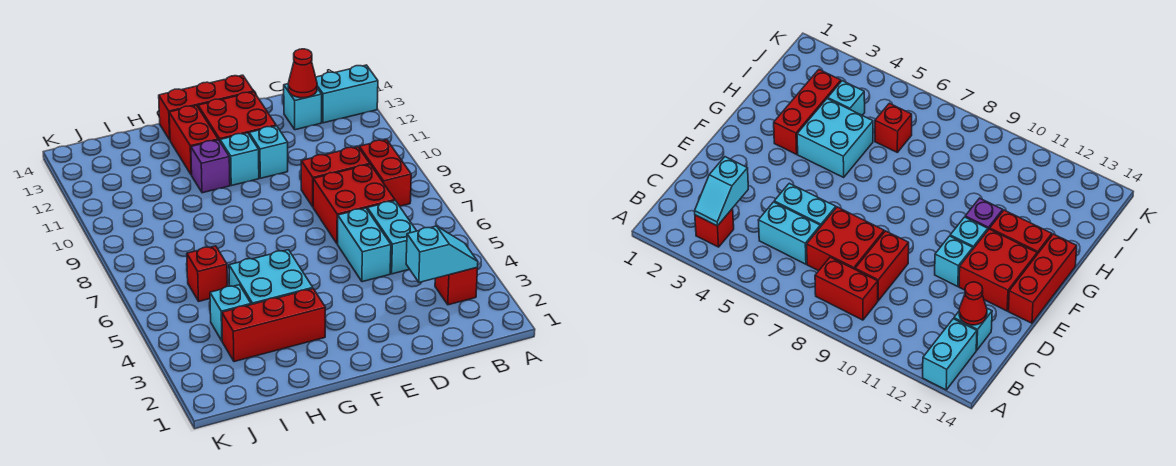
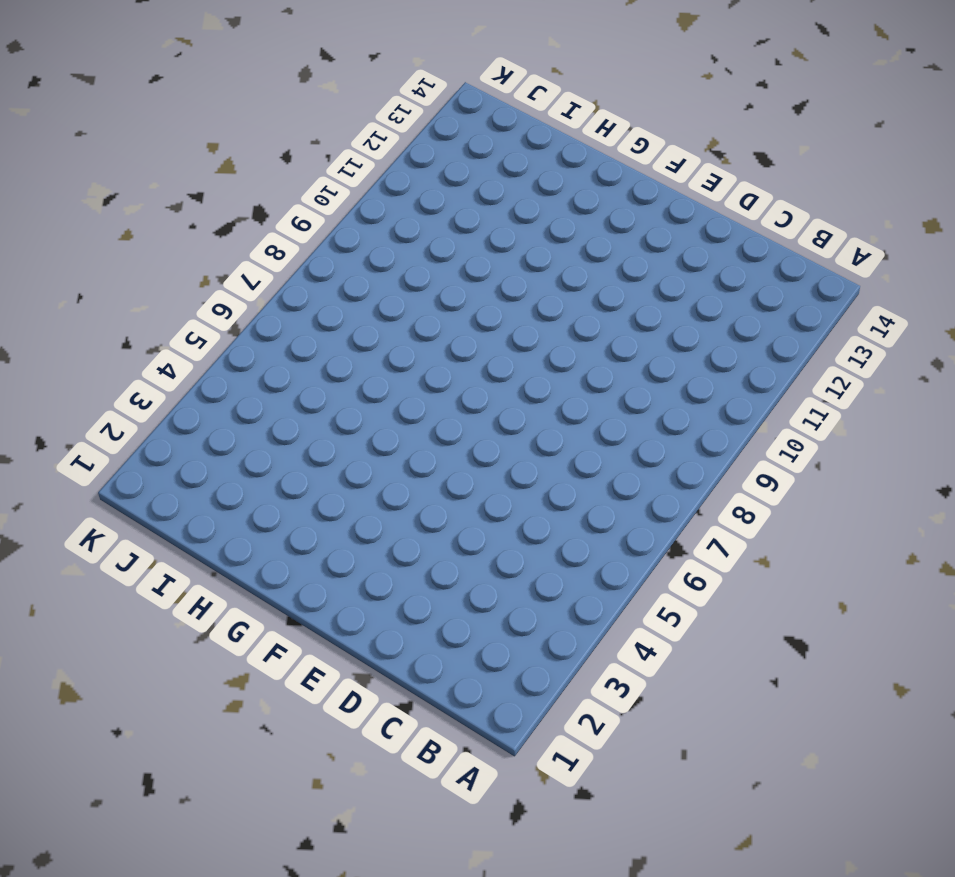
none -> cyan brick A13:B13 level 1
none -> red brick B3 level 1
none -> red brick B8:B9 level 1

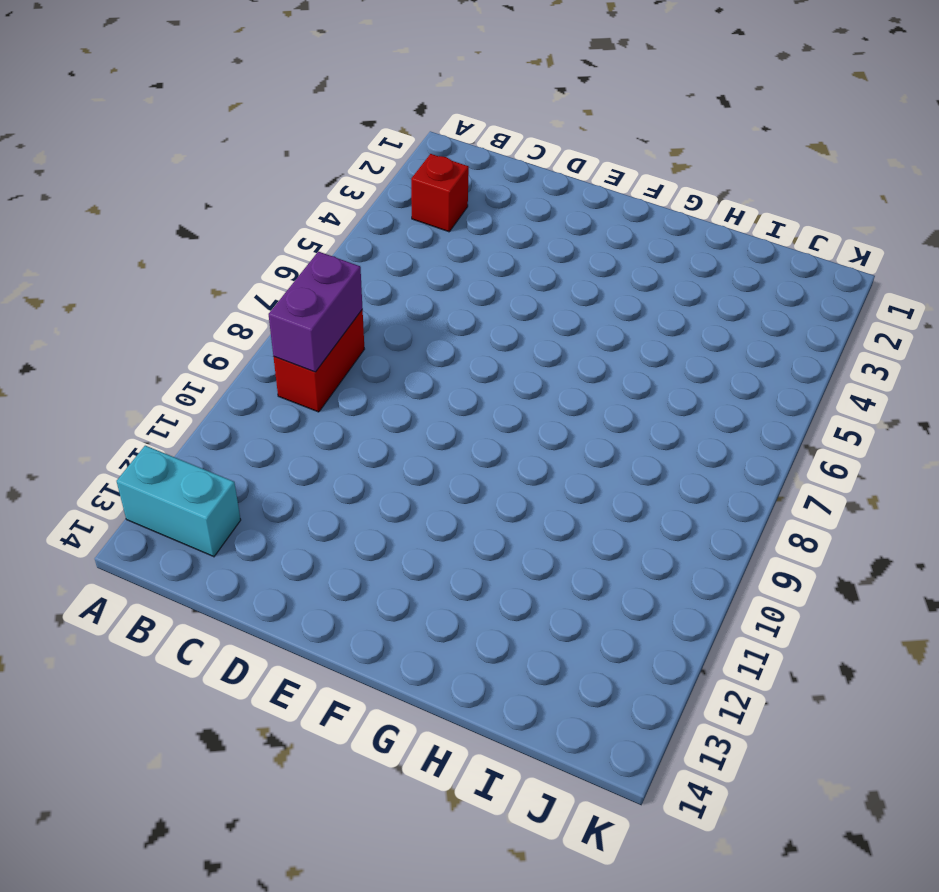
purple brick B8:B9 level 2 -> none
none -> cyan brick C5:C6 level 1
none -> red brick C7:D8 level 1
none -> red brick C9:D9 level 1

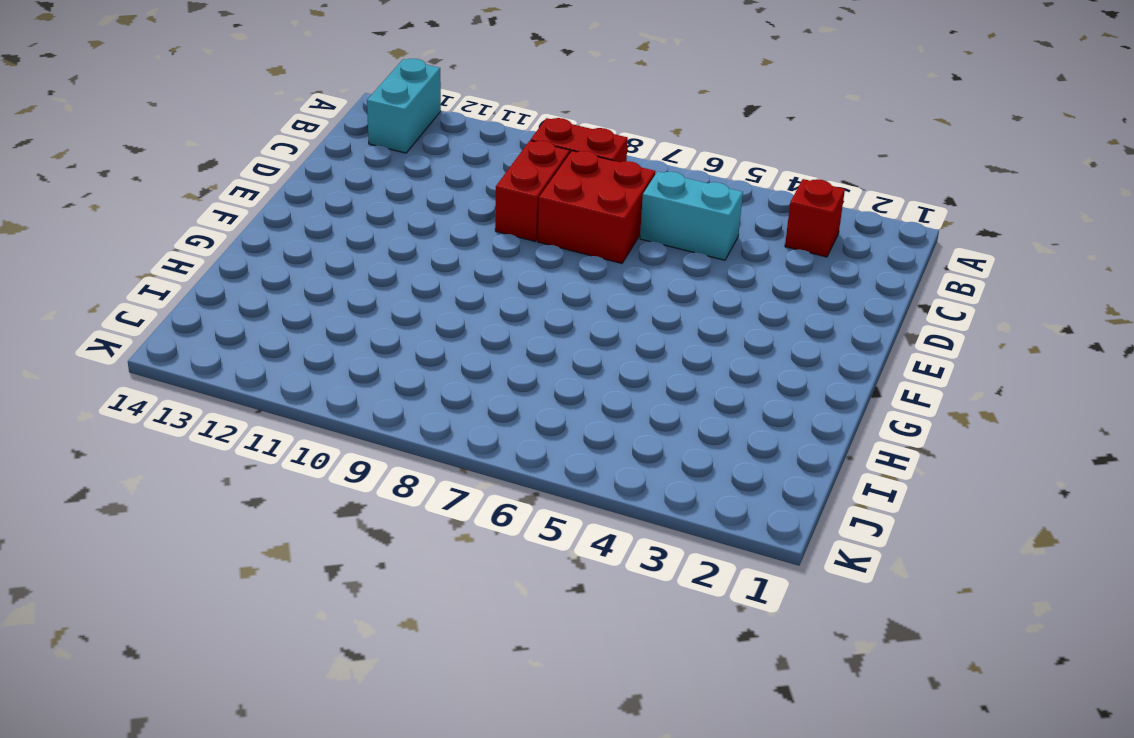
none -> cyan brick C13 level 1
none -> cyan brick D5:D6 level 1
none -> cyan brick E11 level 1

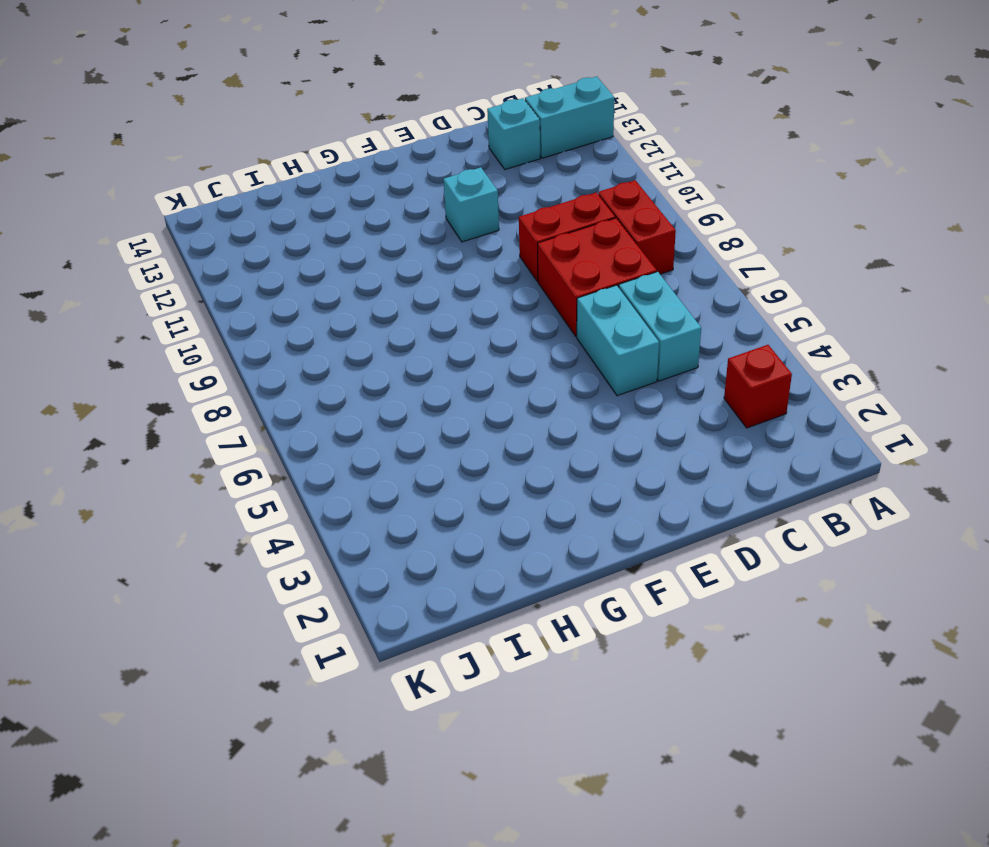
none -> red brick E12:F13 level 1
none -> red brick E14:G14 level 1
none -> cyan brick F11 level 1

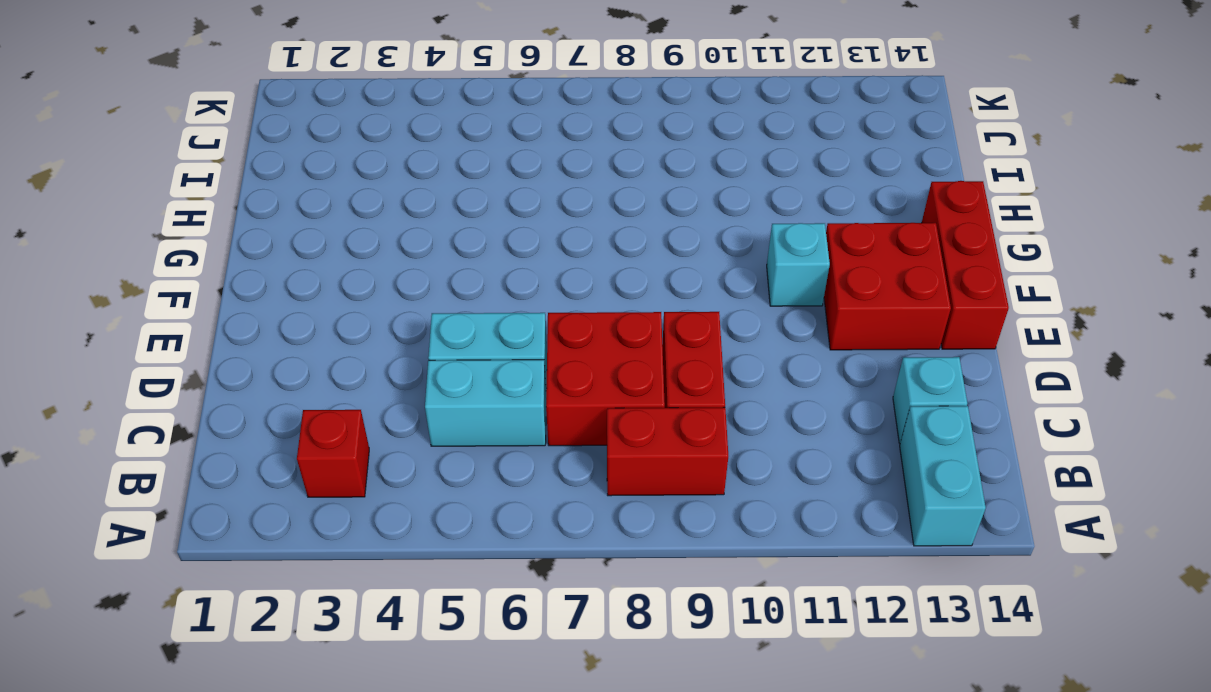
none -> cyan brick E11 level 1
none -> red brick G3:I3 level 1
none -> cyan brick G4:H5 level 1

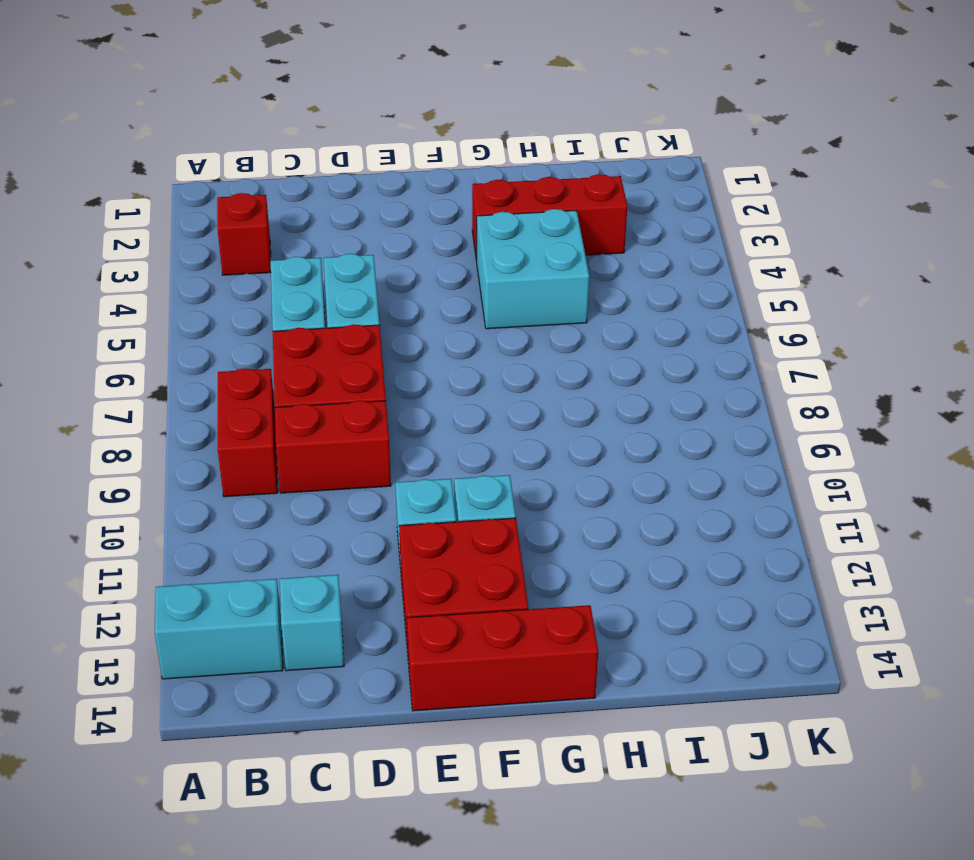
none -> purple brick G11 level 1
none -> red brick G12:G13 level 1
none -> cyan brick I4 level 1

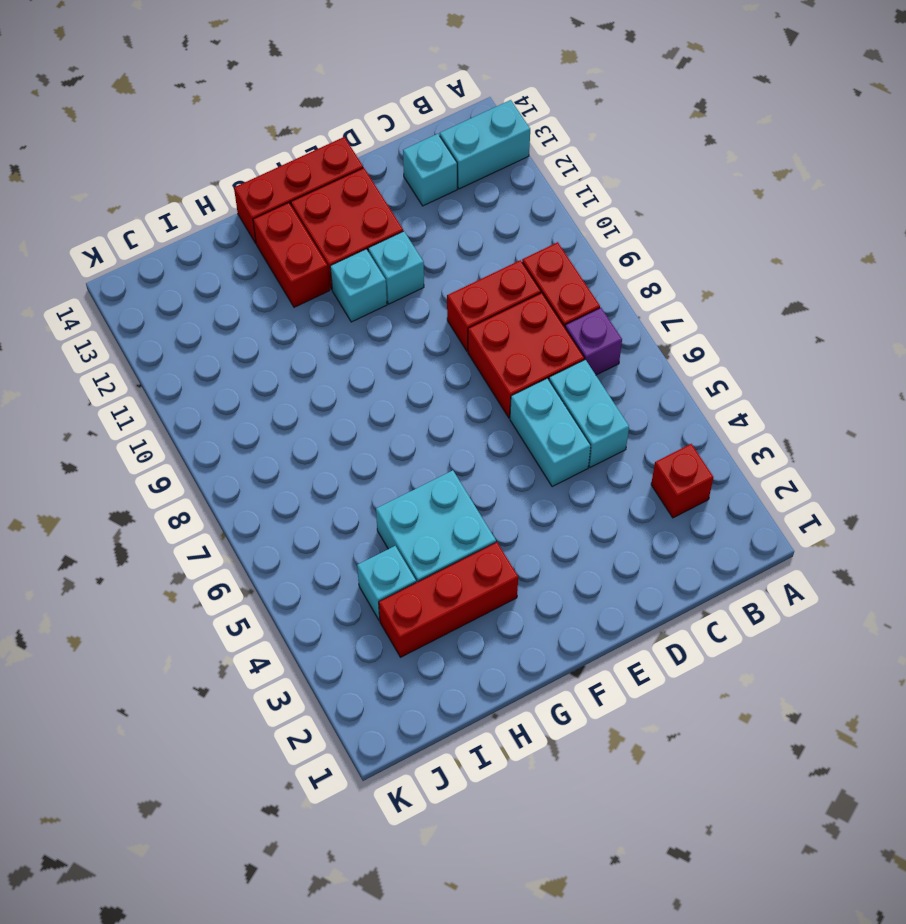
purple brick B7 level 1 -> purple brick G11 level 1
none -> red brick I6 level 1
none -> cyan slope B3:C3 level 2 top C
none -> red cone C13 level 2

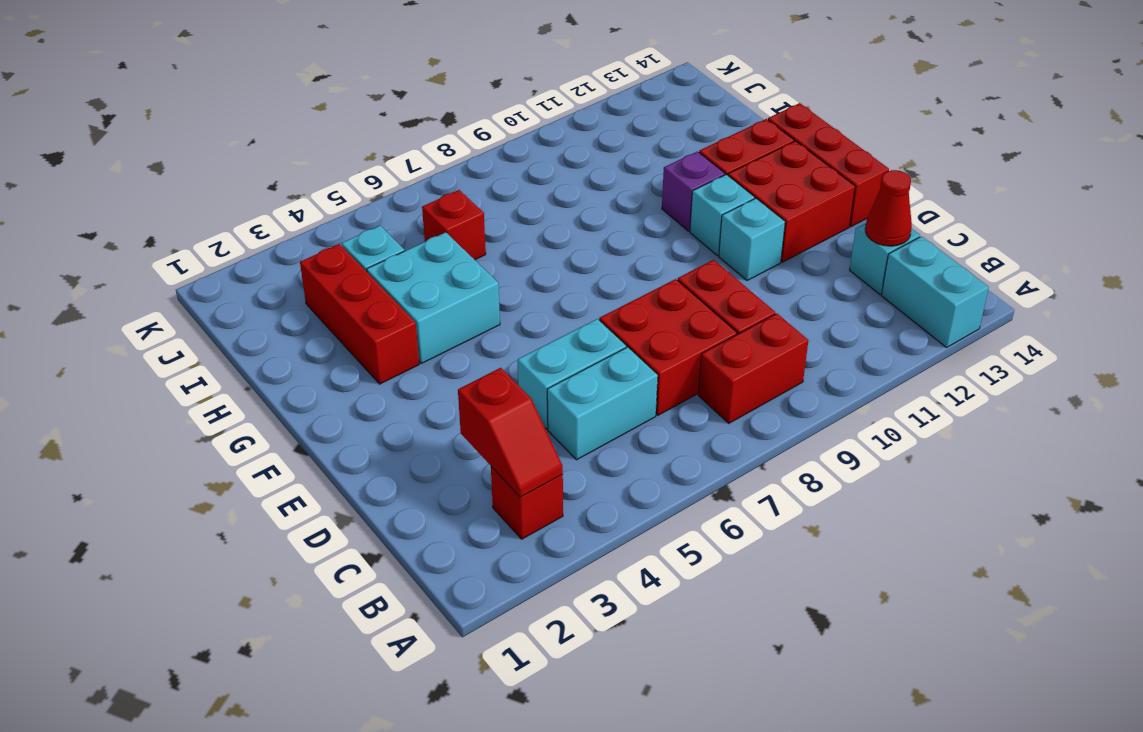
red slope B3:C3 level 2 top C -> cyan slope B3:C3 level 2 top C

